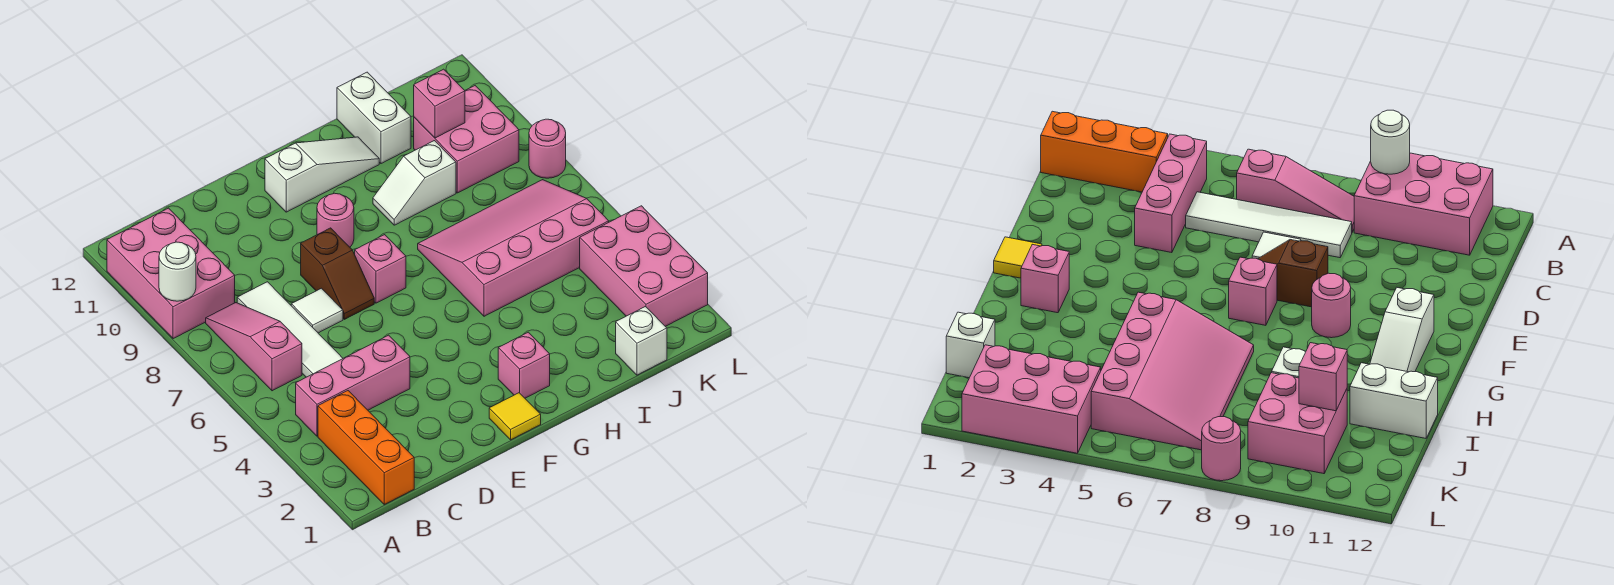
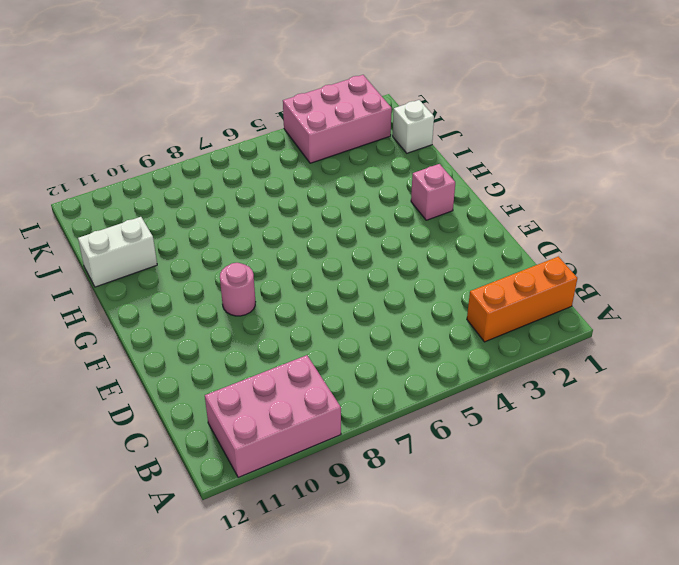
none -> pink brick B4:D4 level 1
none -> pink slope B6:B8 level 1 top 6
none -> white tile C5:C8 level 1

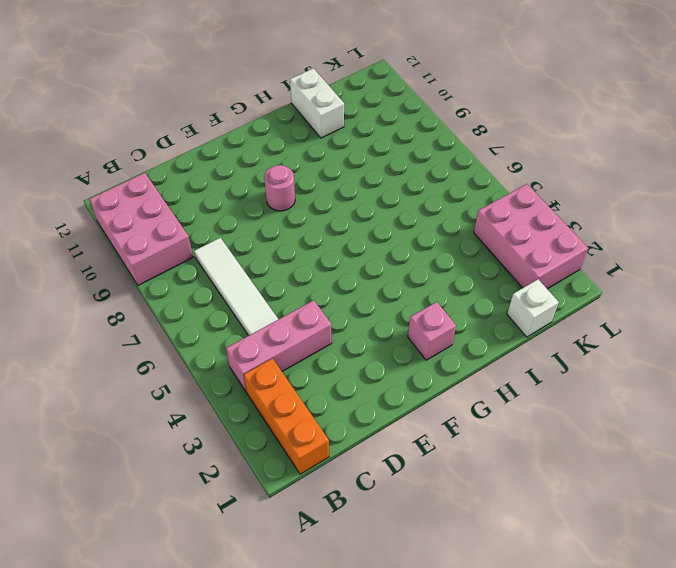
none -> pink slope B6:B8 level 1 top 6
none -> white tile D7 level 1
none -> brown slope E7:E8 level 1 top 8

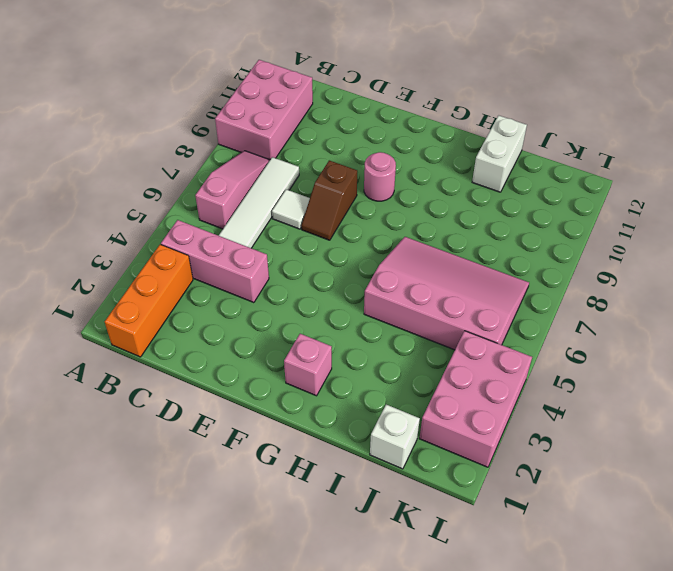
none -> yellow tile F1 level 1
none -> pink brick F7 level 1
none -> white slope F11:H11 level 1 top F

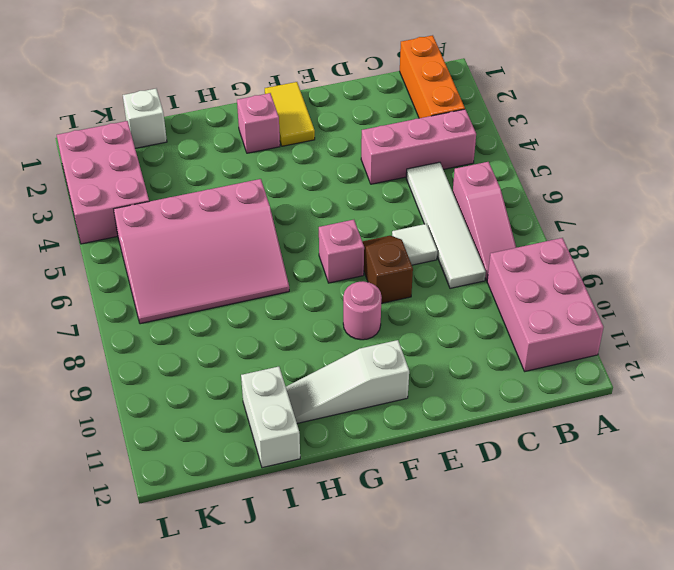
yellow tile F1:F2 level 1 -> yellow tile F1 level 1
none -> white slope H9:I9 level 1 top I
none -> pink brick J9:K10 level 1
none -> pink round brick L8 level 1

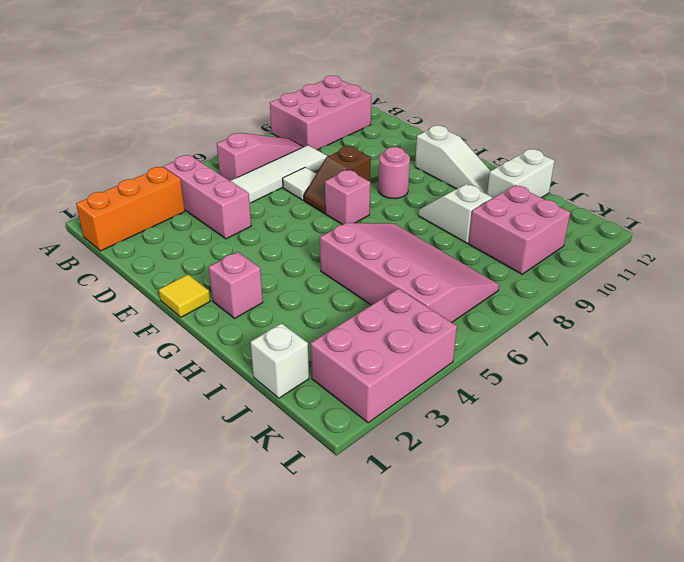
none -> pink round brick L8 level 1
none -> white round brick A9 level 2
none -> pink brick J10 level 2

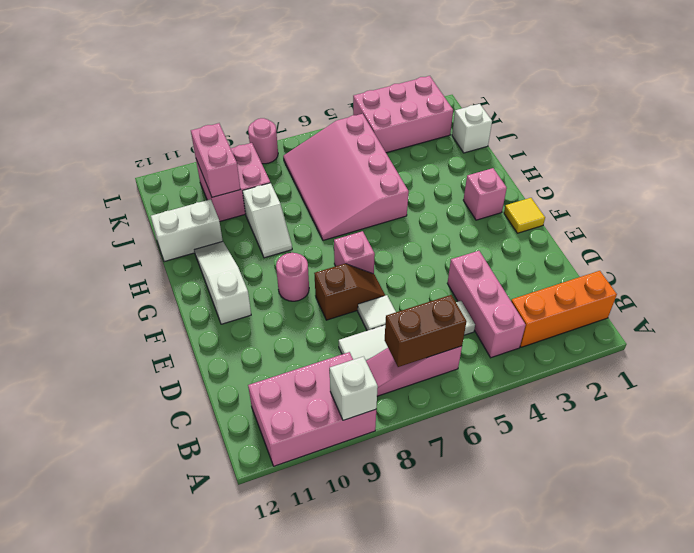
white brick A9 level 2 -> white round brick A9 level 2
brown brick B6:B7 level 2 -> none
pink brick J10:K10 level 2 -> pink brick J10 level 2

